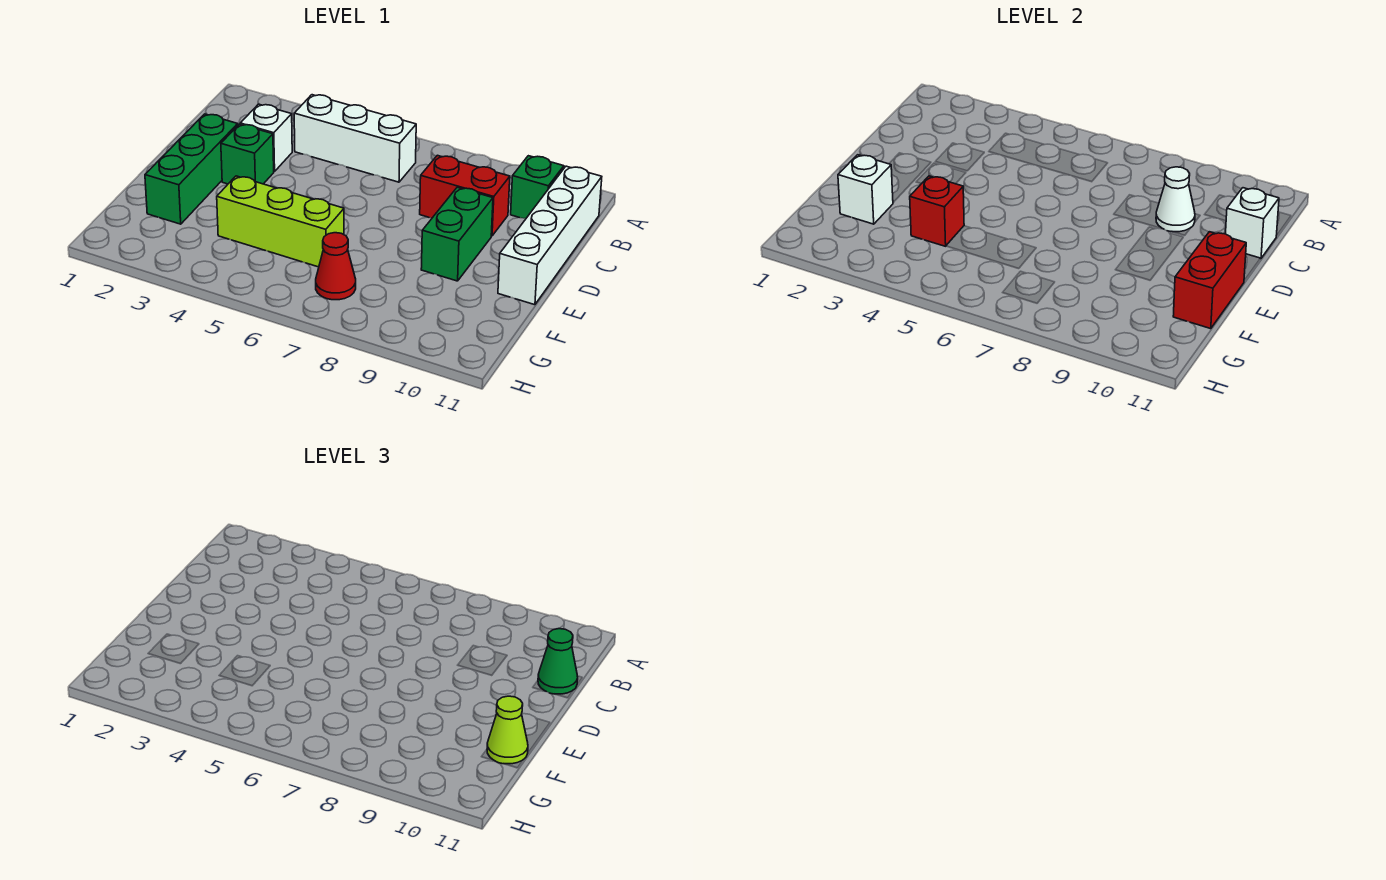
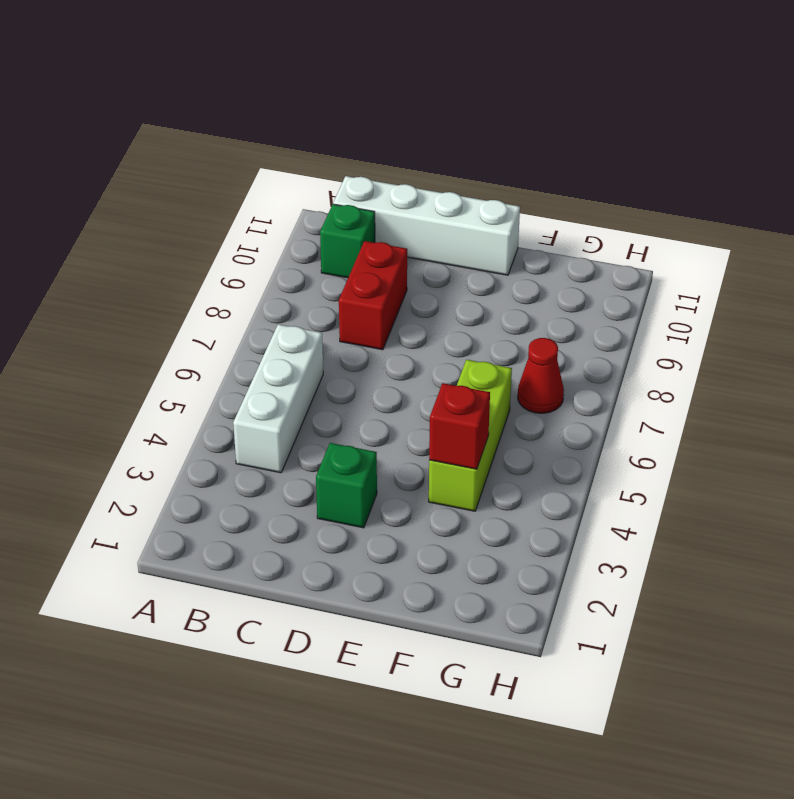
none -> white brick C3 level 1
none -> green brick D2:F2 level 1
none -> green brick D9:E9 level 1

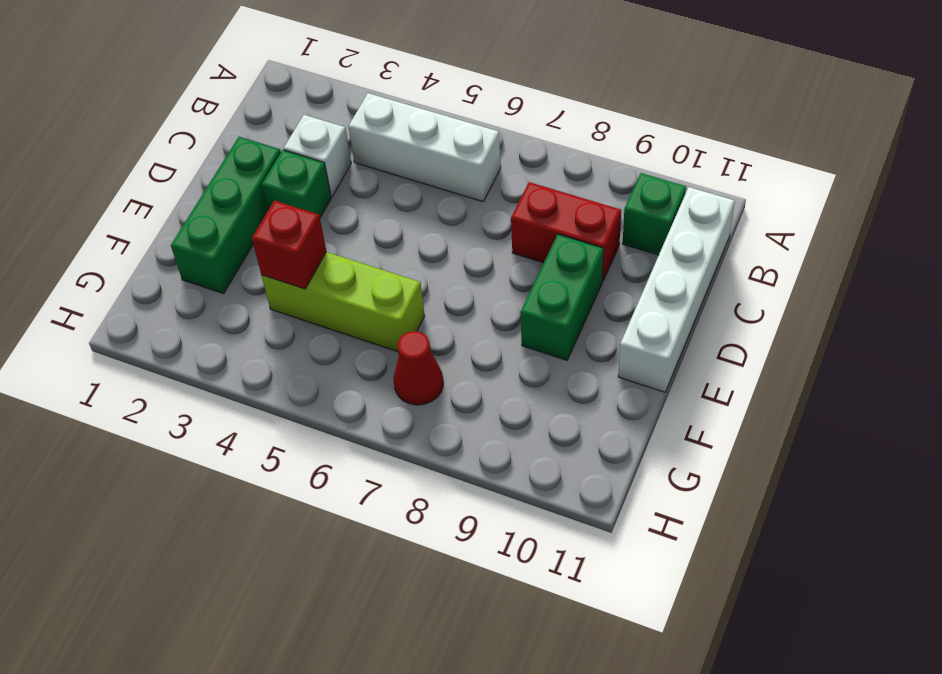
none -> white cone C9 level 2
none -> white brick C11 level 2
none -> red brick E11:F11 level 2

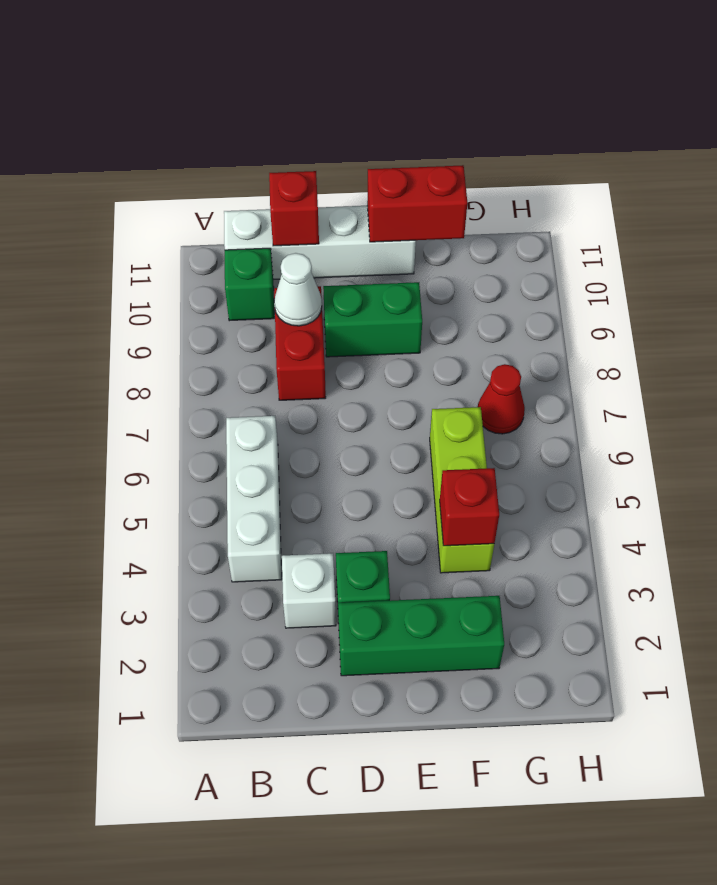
red brick C11 level 2 -> white brick C11 level 2
none -> white brick F2 level 2
none -> green cone C11 level 3
none -> lime cone F11 level 3

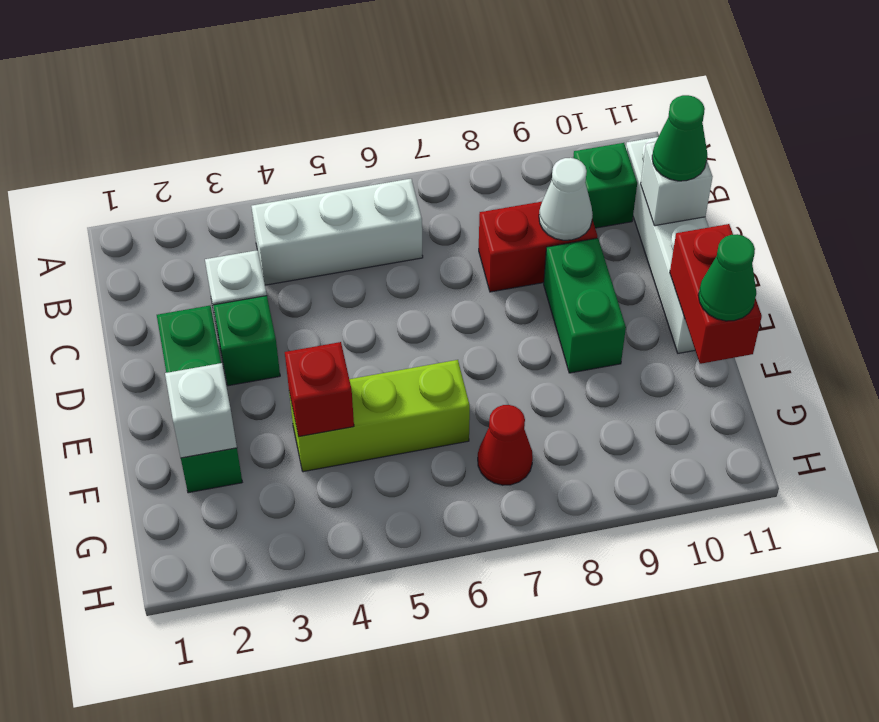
green cone F11 level 3 -> lime cone F11 level 3

